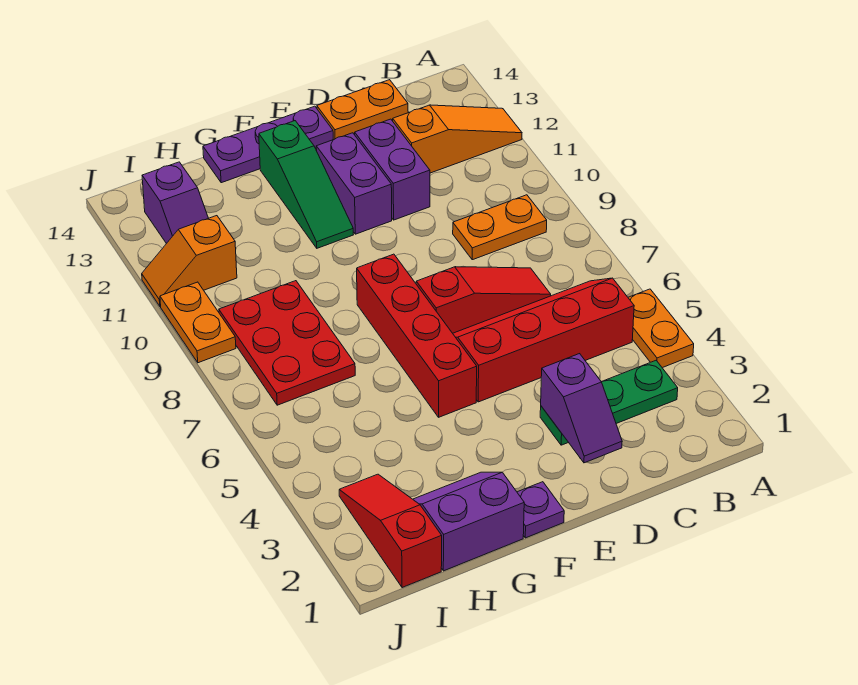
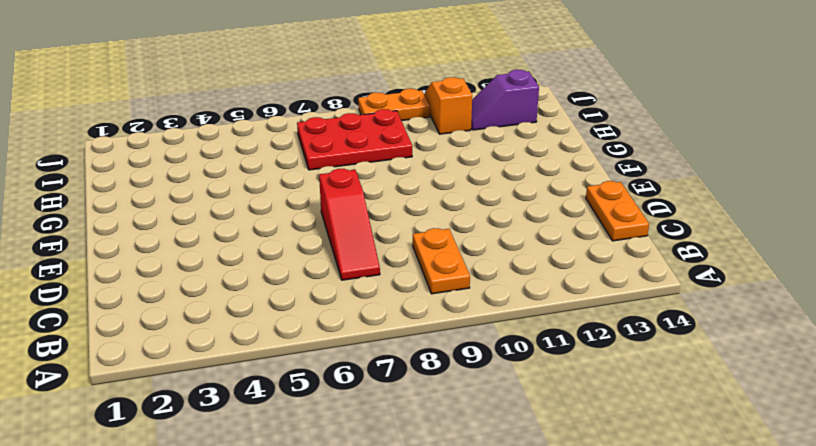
none -> orange plate A4:A5 level 1
none -> orange slope A12:C12 level 1 top C
none -> green plate B3:D3 level 1

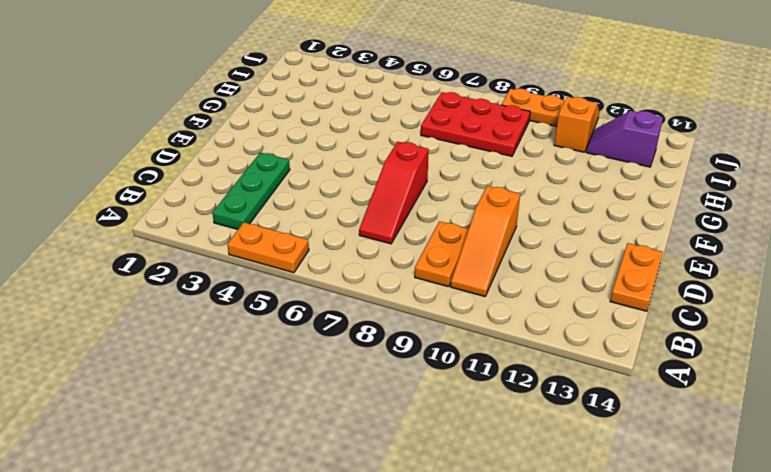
orange slope B10:D10 level 1 top D -> orange slope A12:C12 level 1 top C
none -> red slope B5:E6 level 1 top 5
none -> purple brick D11:D12 level 1
none -> purple brick E11:E12 level 1

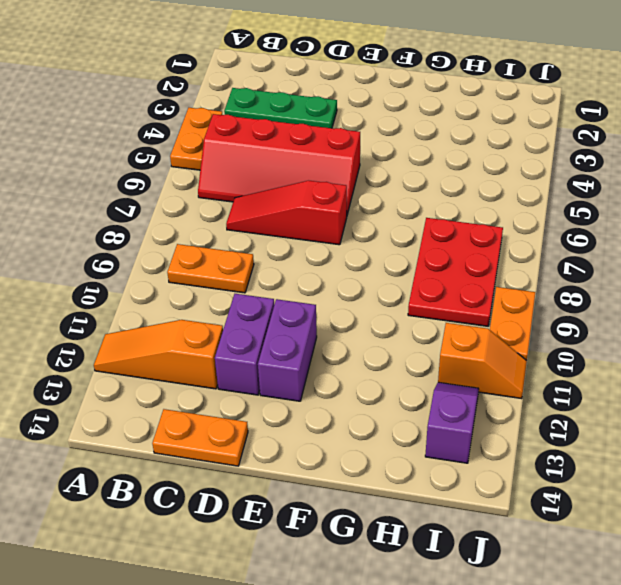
none -> purple plate E14:G14 level 1
none -> purple plate F1 level 1
none -> red brick F5:F8 level 1

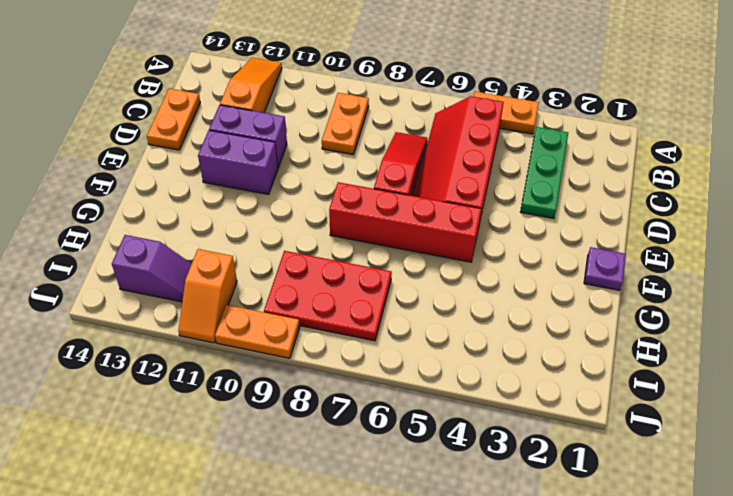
none -> purple plate E14:G14 level 1
none -> green slope F11:F13 level 1 top 13
none -> purple slope G1:H2 level 1 top 1

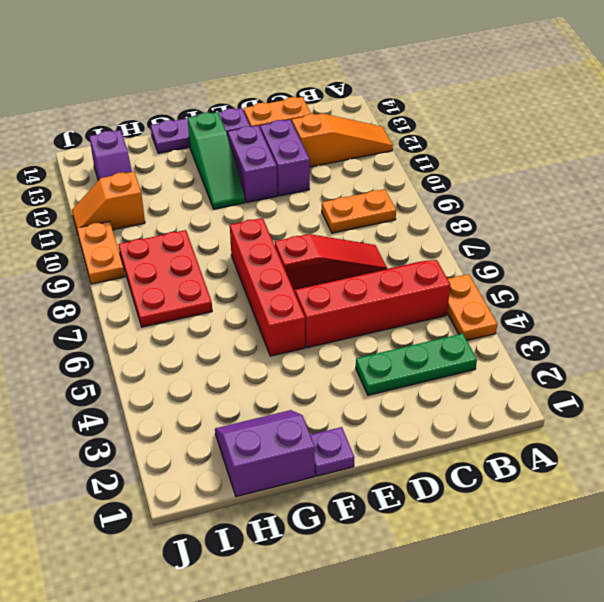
none -> red slope I1:I3 level 1 top 1
none -> purple slope D2:D3 level 2 top 3

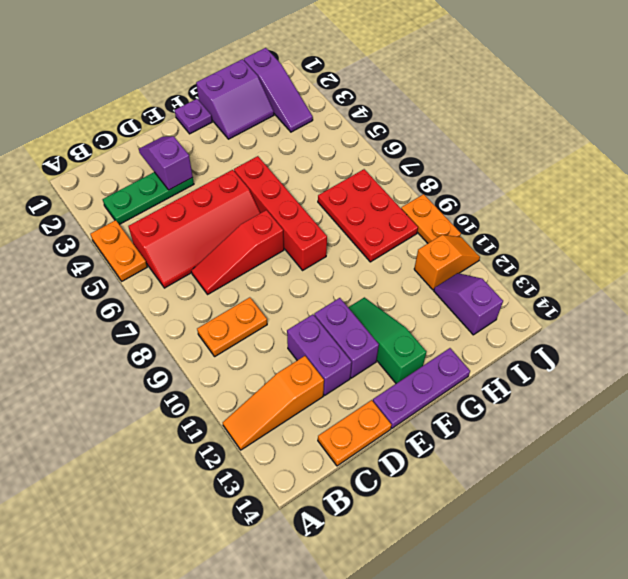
purple slope I1:I3 level 1 top 1 -> red slope I1:I3 level 1 top 1

